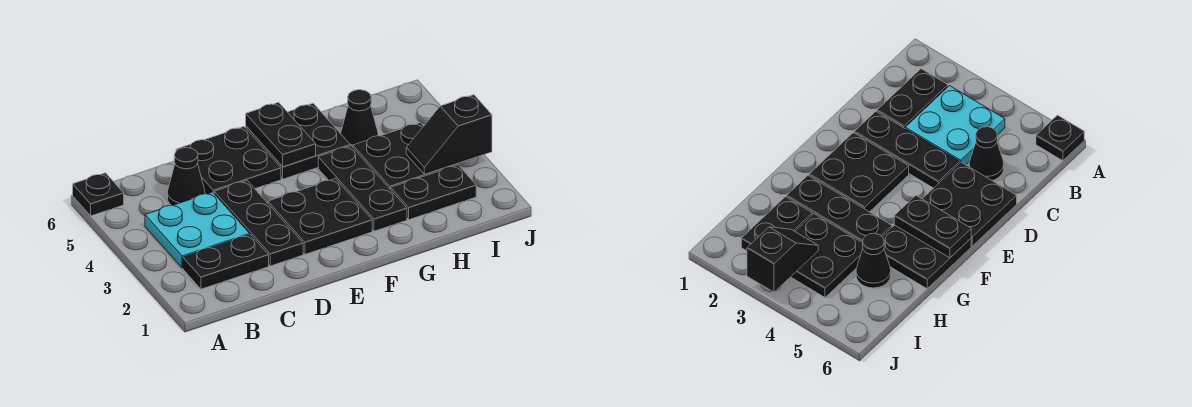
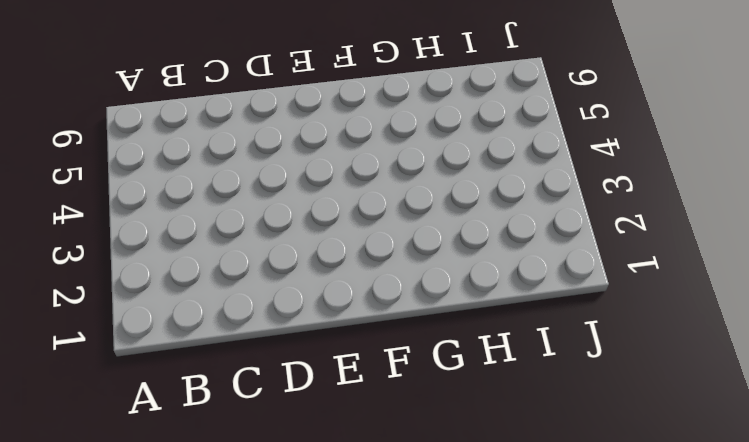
none -> black plate A6 level 1
none -> black plate B2:C2 level 1
none -> cyan plate B3:C4 level 1

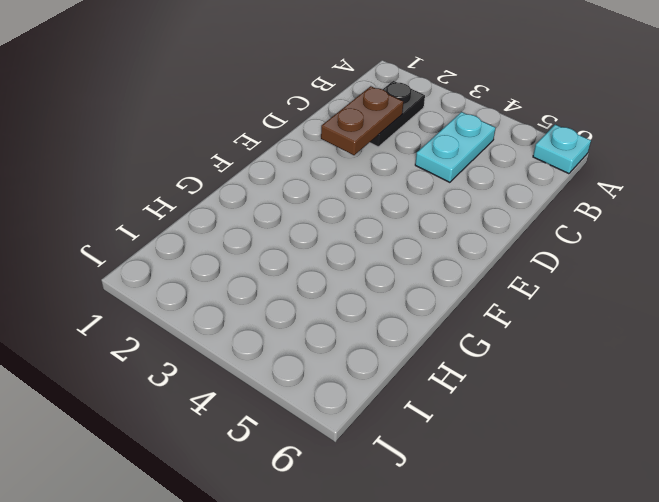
cyan plate A6 level 1 -> black plate A6 level 1
cyan plate B4:C4 level 1 -> cyan plate B3:C4 level 1
brown plate C2:D2 level 2 -> none
none -> black cone C5 level 1
none -> black plate D2:D4 level 1
none -> black plate D5:E6 level 1

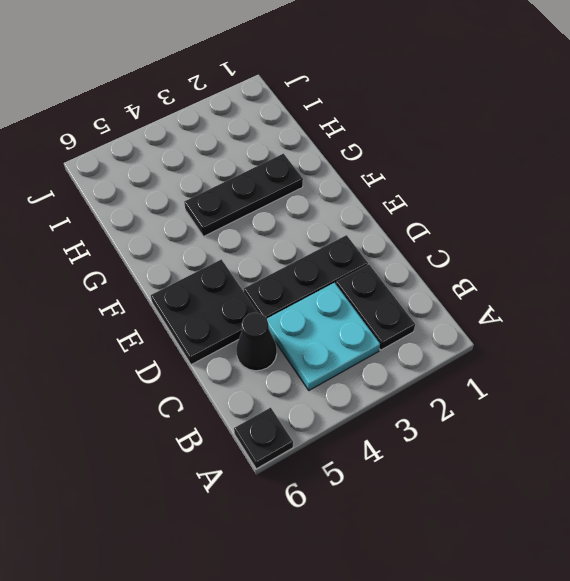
none -> black plate E2:F3 level 1
none -> black plate F5:G6 level 1
none -> black plate H2:I2 level 1

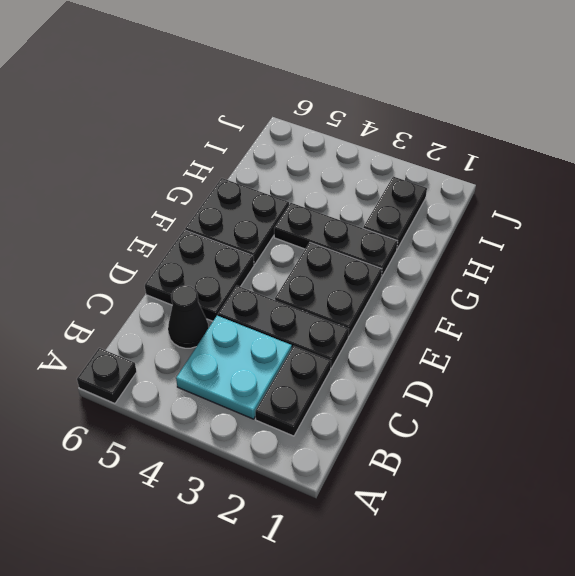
none -> black plate H3:I4 level 1
none -> black cone H5 level 1
none -> black plate F5:F6 level 2

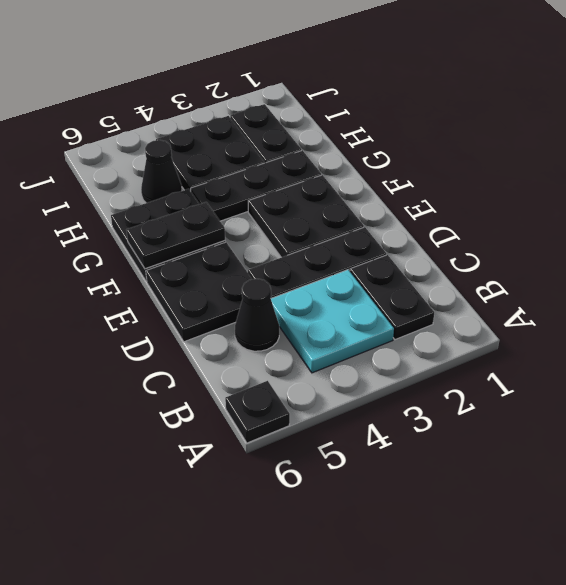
none -> black slope I3:J3 level 2 top J

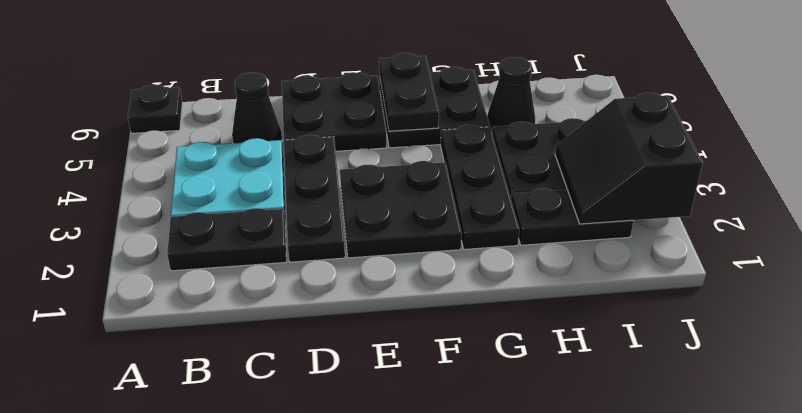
black slope I2:J3 level 2 top J -> black slope I3:J3 level 2 top J

